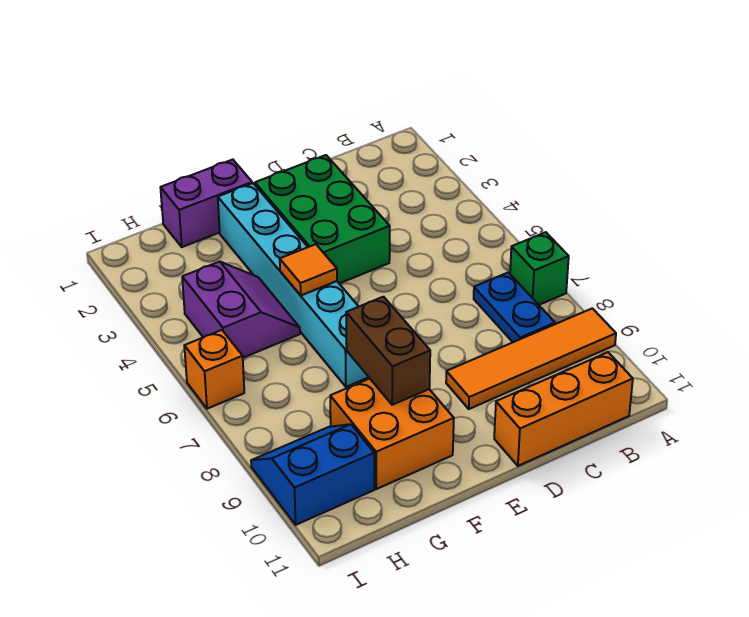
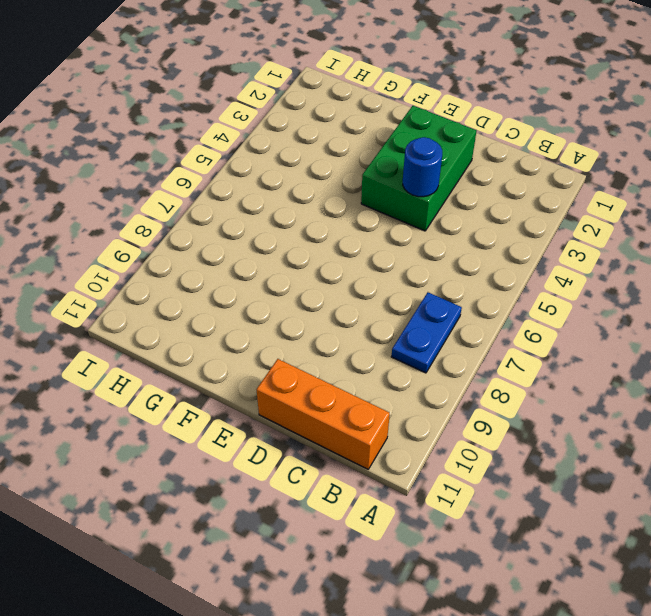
blue round brick D4 level 2 -> none
none -> green brick A7 level 1
none -> orange tile A9:D9 level 1
none -> purple brick F1:G1 level 1

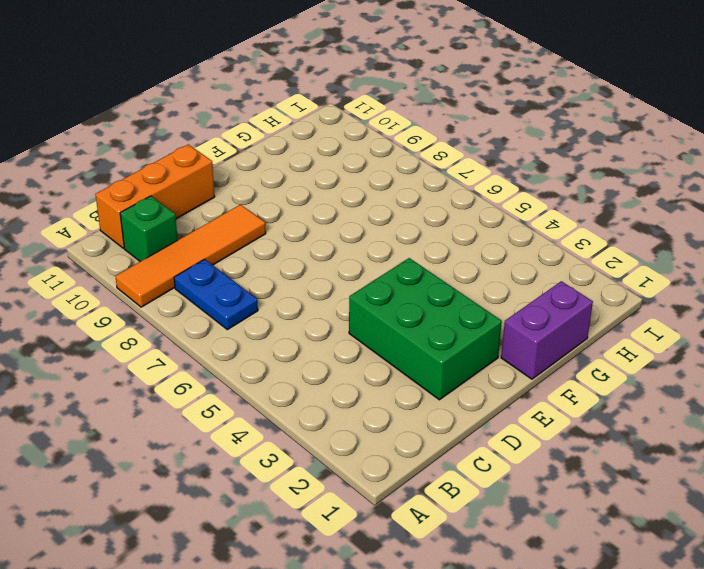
green brick B10 level 1 -> green brick A7 level 1
none -> cyan brick F2:F7 level 1
none -> orange brick F9:G10 level 1
none -> purple slope G4:H5 level 1 top H

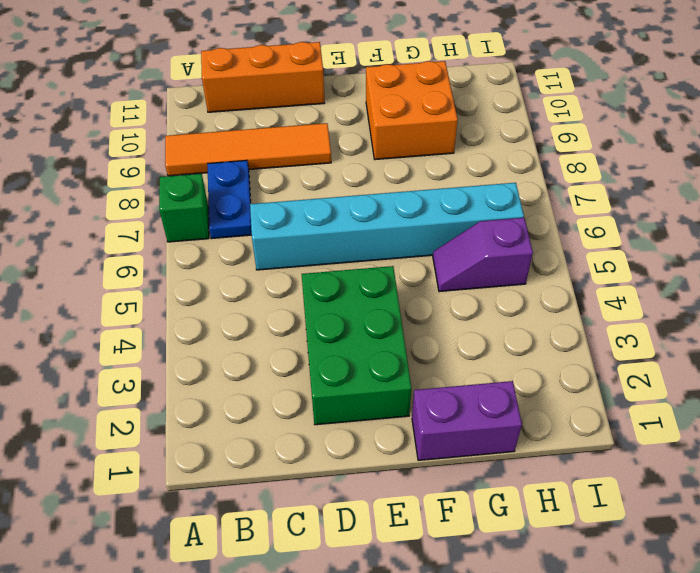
cyan brick C6:H6 level 1 -> cyan brick F2:F7 level 1
purple slope G5:H5 level 1 top H -> purple slope G4:H5 level 1 top H
none -> blue slope H9:I10 level 1 top 10
none -> orange brick I6 level 1
none -> orange tile F5 level 2

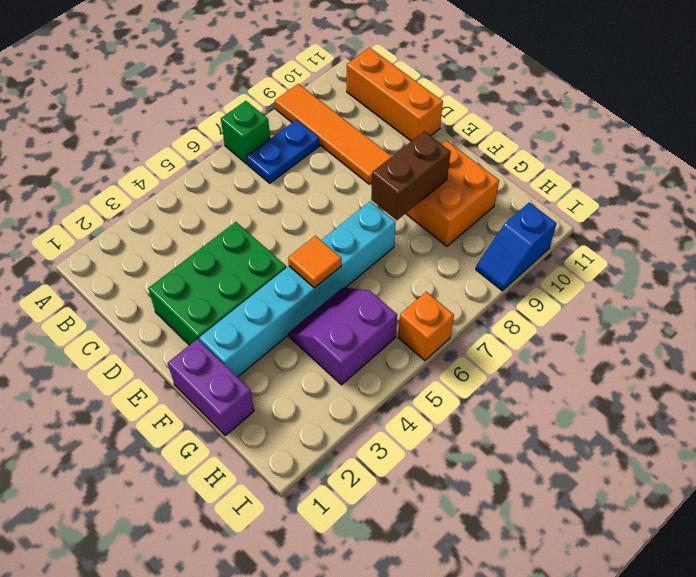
blue slope I9:I10 level 1 top 10 -> blue slope H9:I10 level 1 top 10

